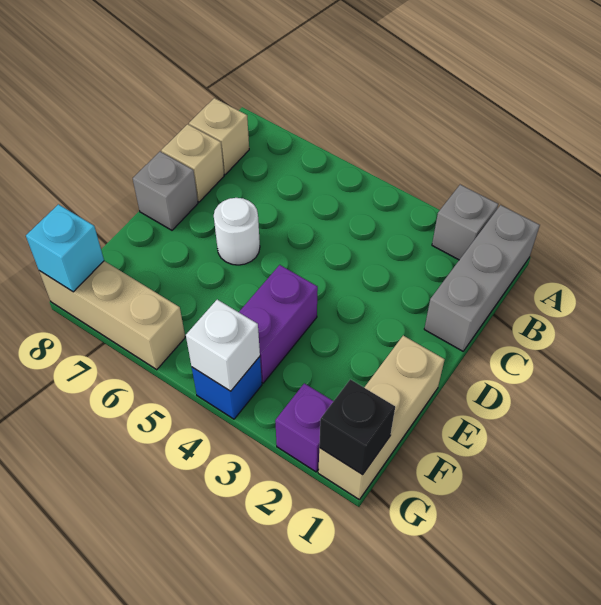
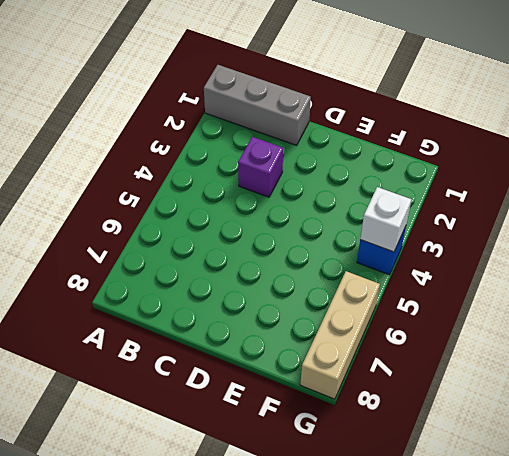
purple brick C3 level 1 -> purple brick G2 level 1
none -> grey brick A2 level 1
none -> tan brick B8 level 1
none -> tan brick C8 level 1

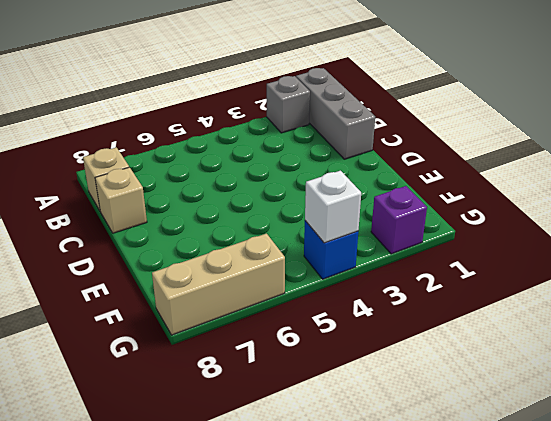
none -> white round brick D6 level 1
none -> grey brick D8 level 1
none -> tan brick E1:G1 level 1

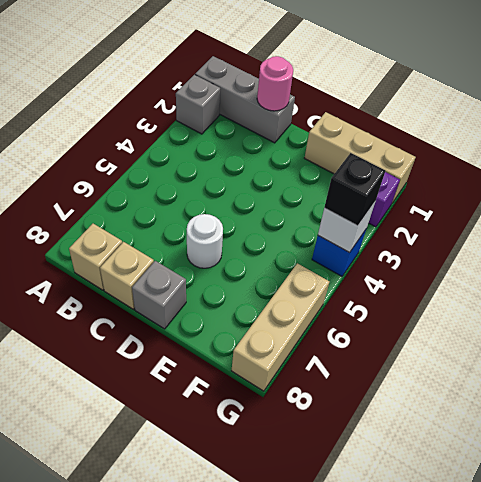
pink round brick C1 level 2 -> none
black brick G4 level 3 -> black brick G1 level 2
none -> purple brick E4:F4 level 1
none -> cyan brick G8 level 2

